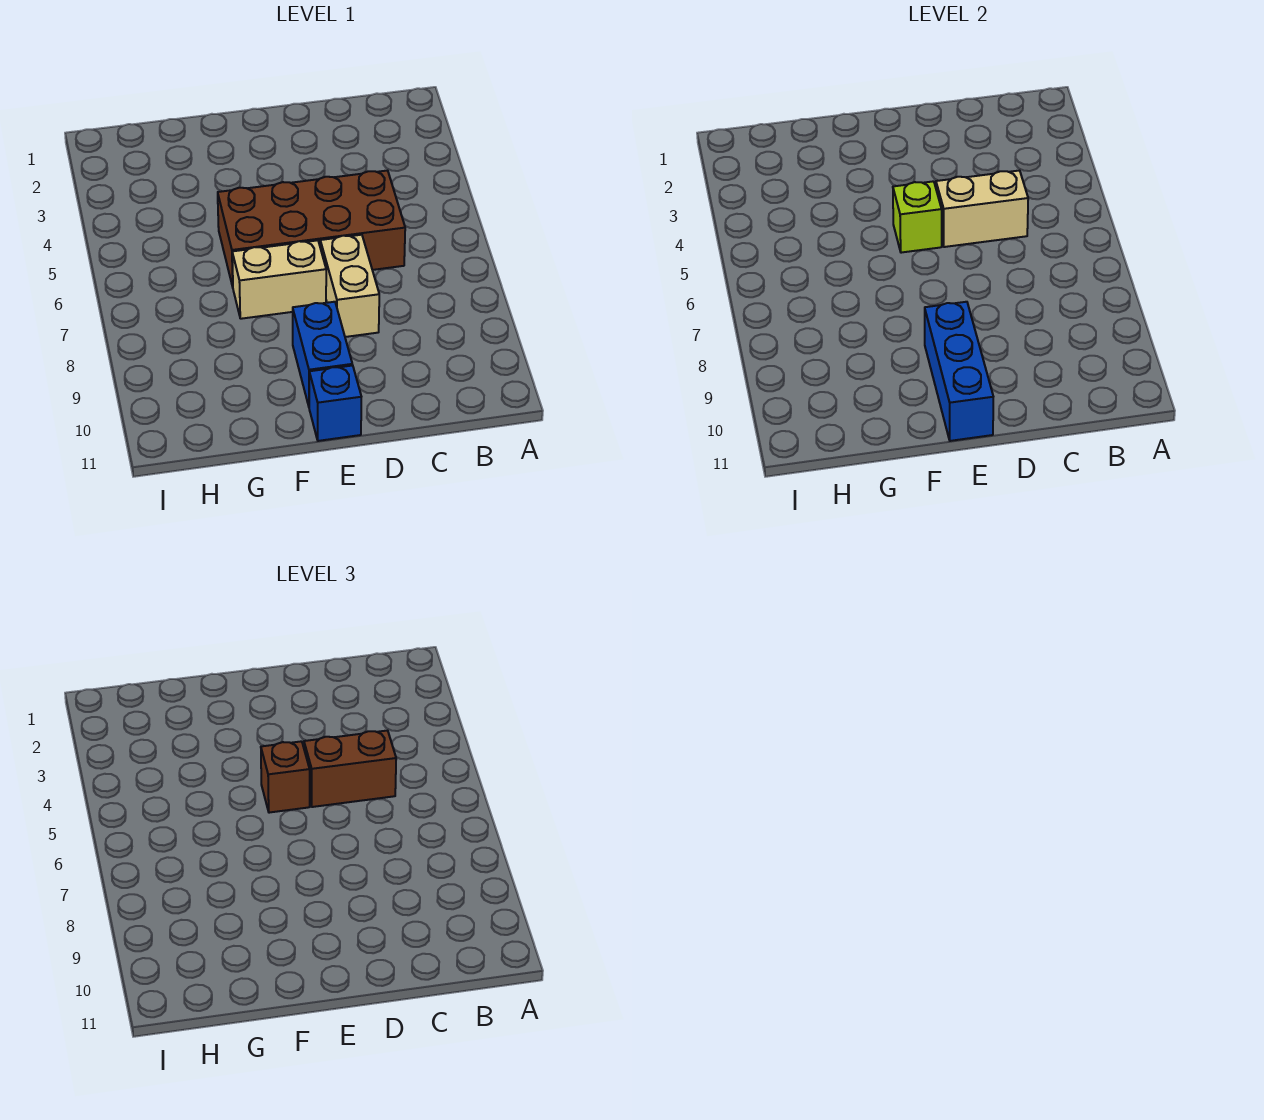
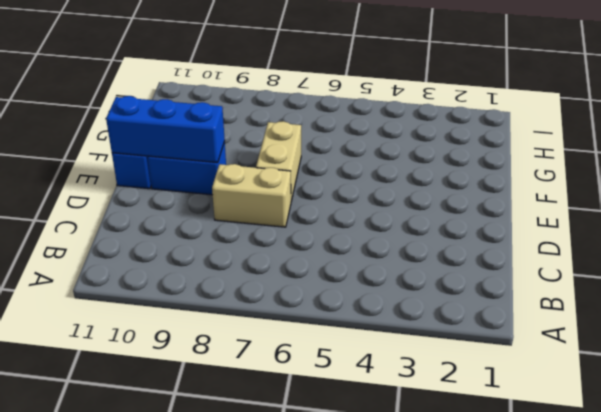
none -> brown brick C5:F6 level 1
none -> tan brick C5:D5 level 2

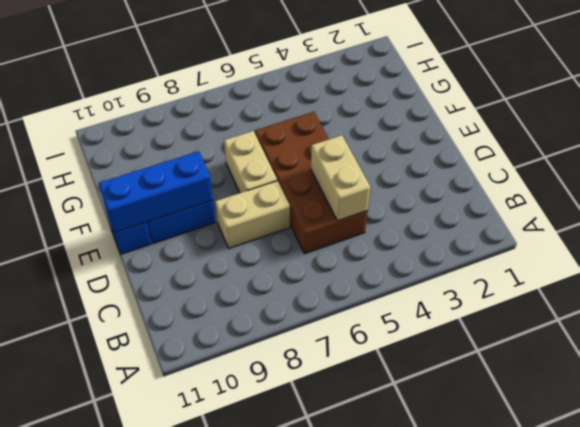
none -> lime brick E5 level 2
none -> brown brick C5:D5 level 3

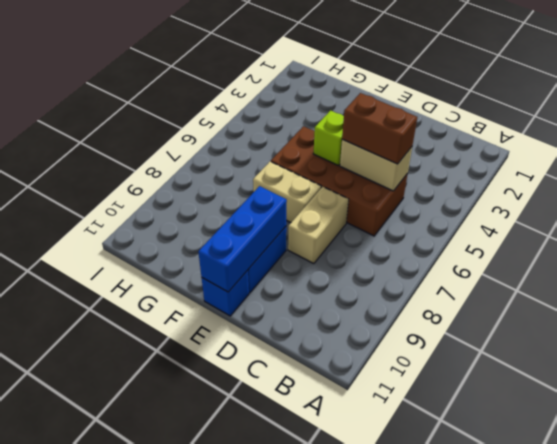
none -> brown brick E5 level 3

